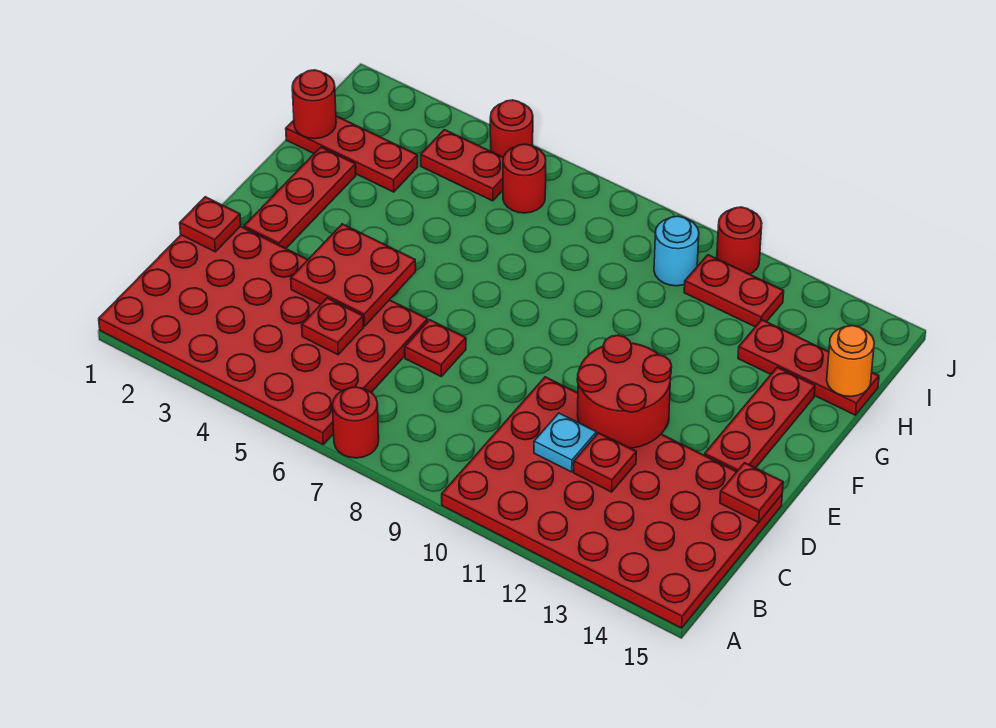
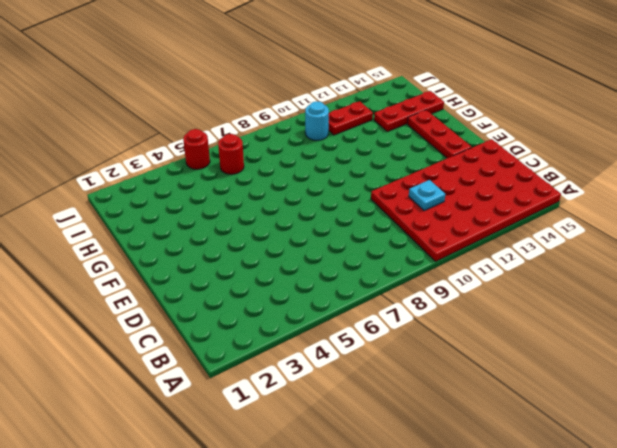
none -> red plate A1:D6 level 1
none -> red round brick A7 level 1
none -> red plate D7 level 1

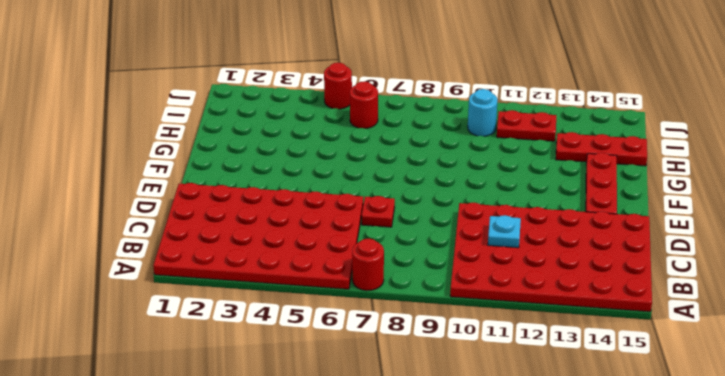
none -> red plate E2:G2 level 1
none -> red plate H1:H3 level 1
none -> red plate I4:I5 level 1

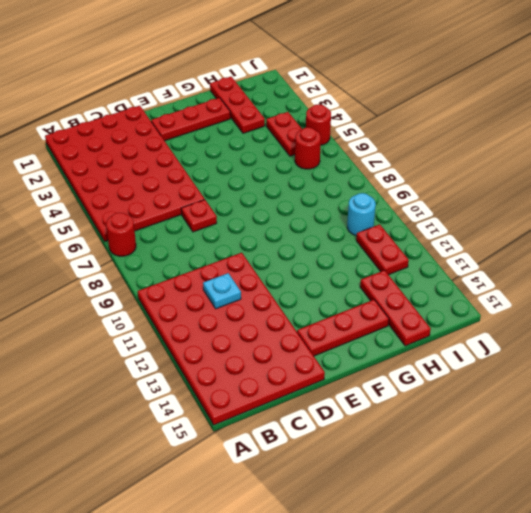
none -> red round brick J11 level 1
none -> red plate C5 level 2
none -> red plate C12 level 2

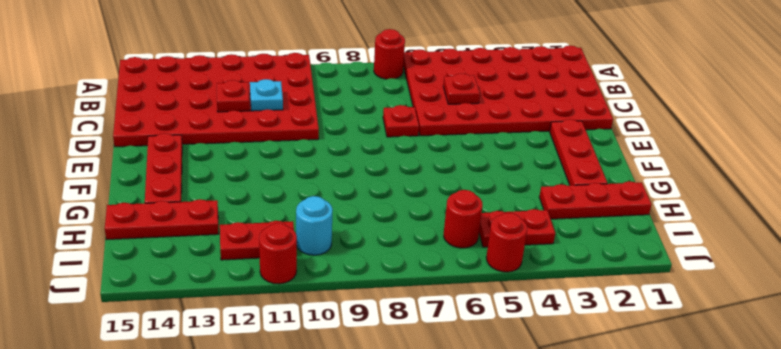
none -> red plate D1 level 2
none -> red plate D4:E5 level 2
none -> red round brick D11:E12 level 2

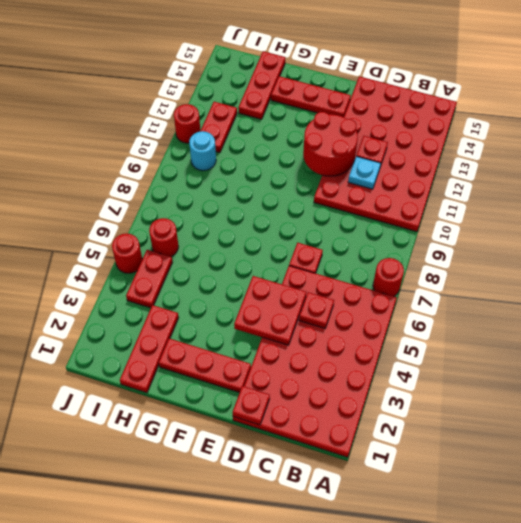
none -> red plate D15 level 2
none -> red round brick H1 level 2
none -> orange round brick H15 level 2

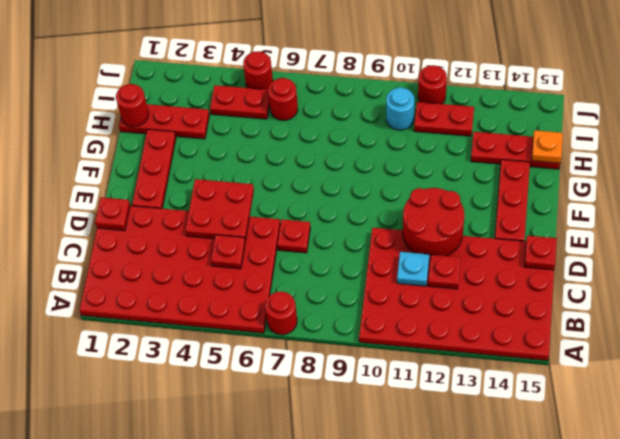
orange plate H15 level 2 -> orange round brick H15 level 2

